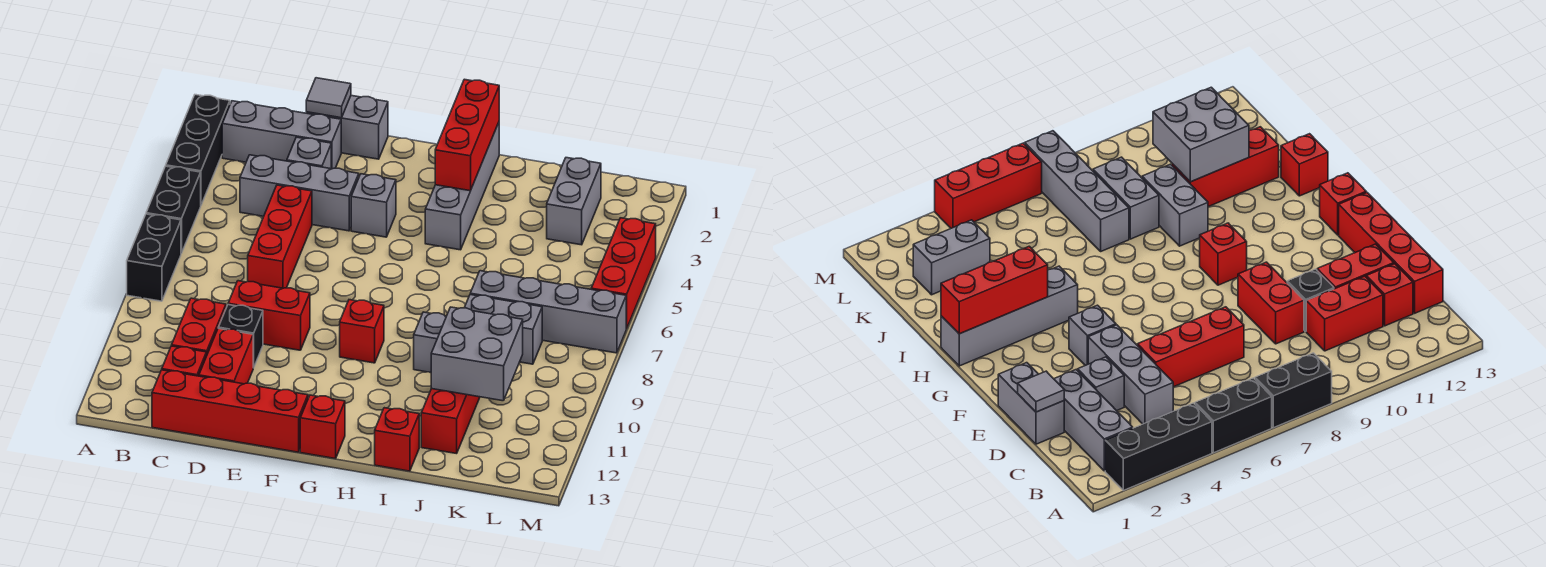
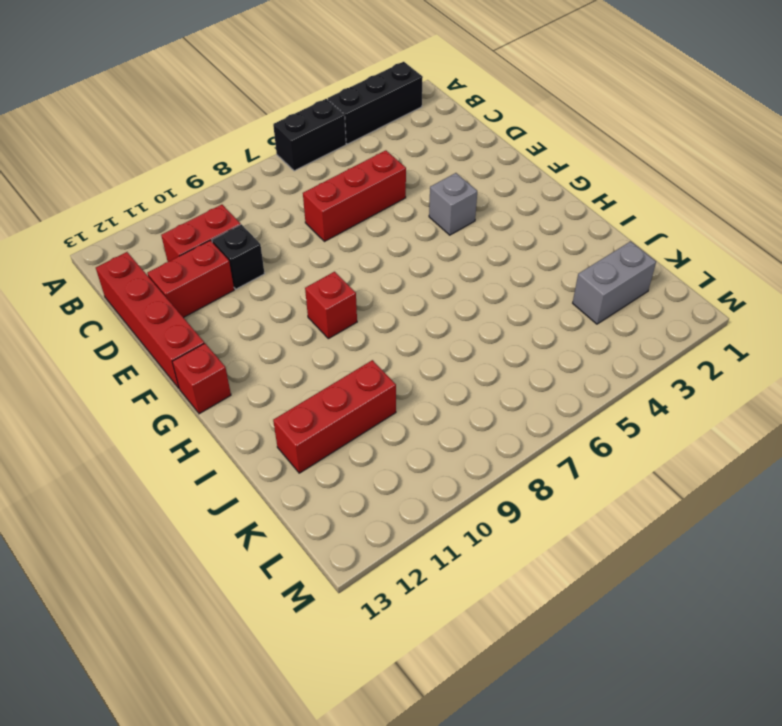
none -> black brick A7:A8 level 1
none -> grey brick B2:D2 level 1
none -> grey brick C4:E4 level 1

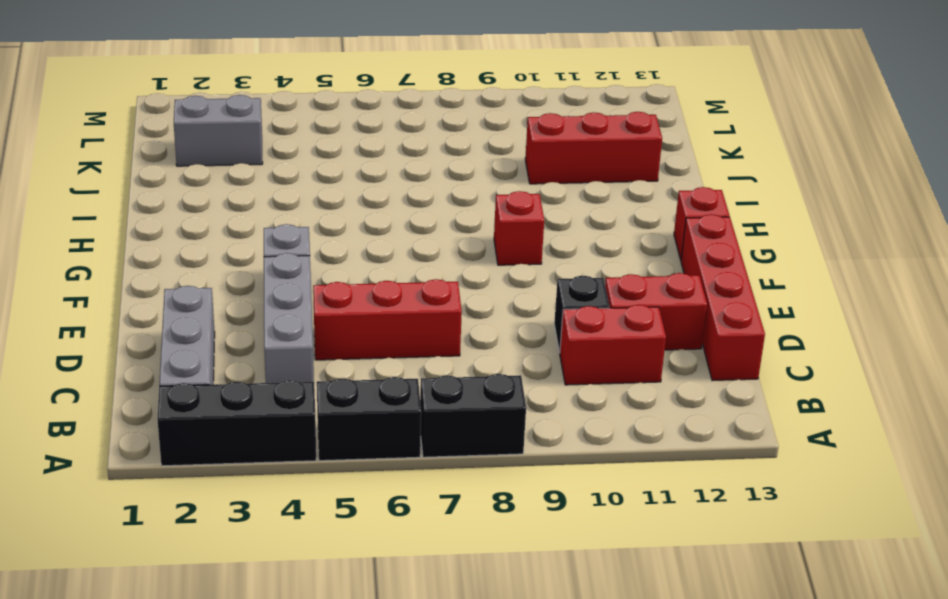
none -> red brick C12 level 1
none -> grey brick D1:E1 level 1
none -> grey brick D3 level 1

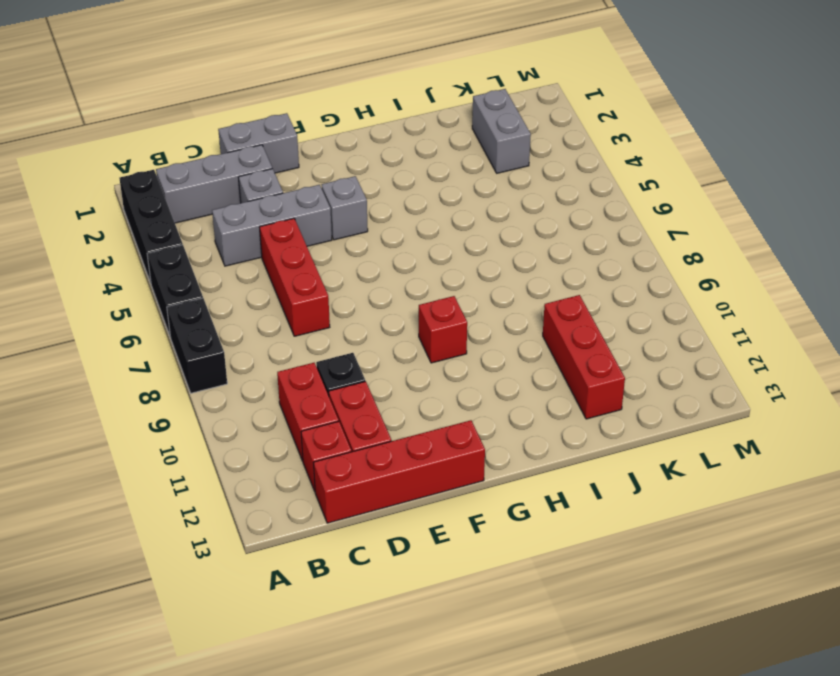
none -> red brick D9:E9 level 1
none -> red brick G13 level 1
none -> grey brick H1:H4 level 1

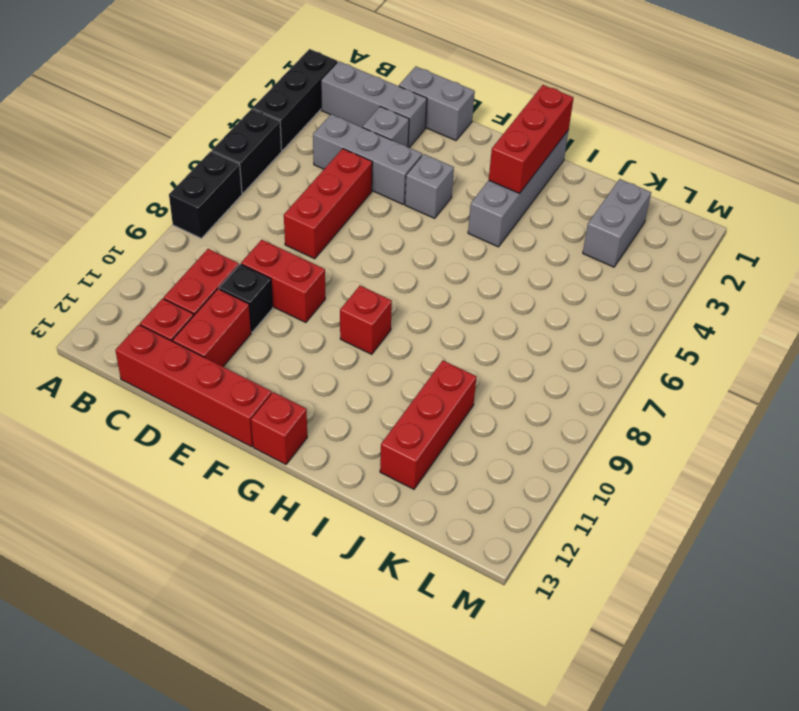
none -> grey brick I9:J9 level 1
none -> red brick I13 level 1
none -> grey brick J7:M7 level 1

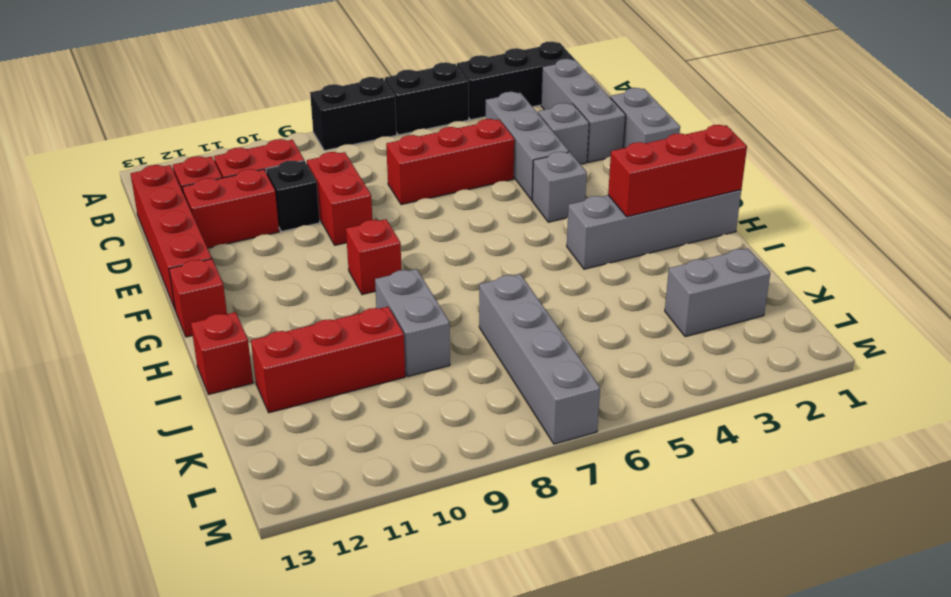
none -> grey brick J8:K8 level 1
none -> red brick M4:M6 level 1
none -> grey tile D1 level 2

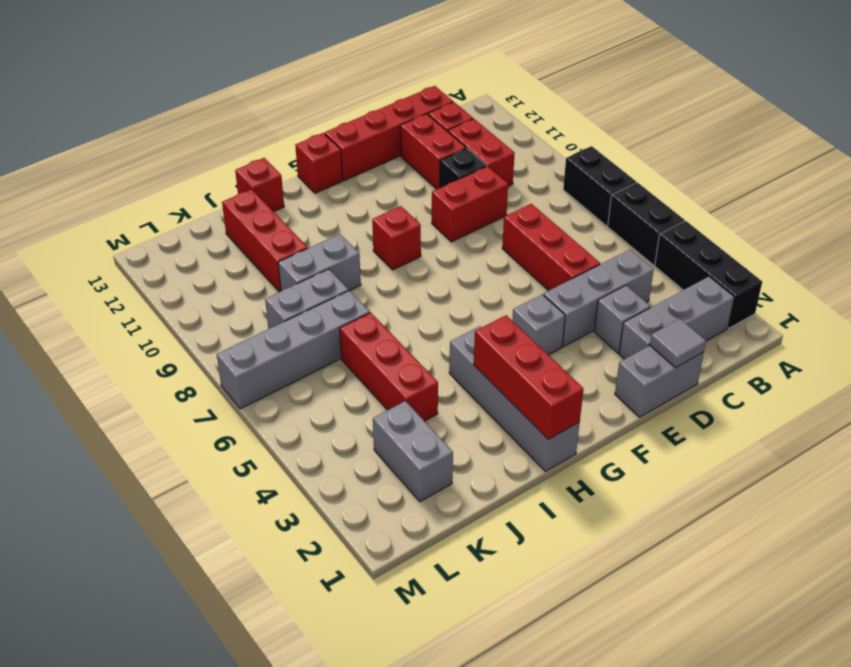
red brick J4:J6 level 1 -> red brick M4:M6 level 1
none -> grey brick J10:K11 level 2

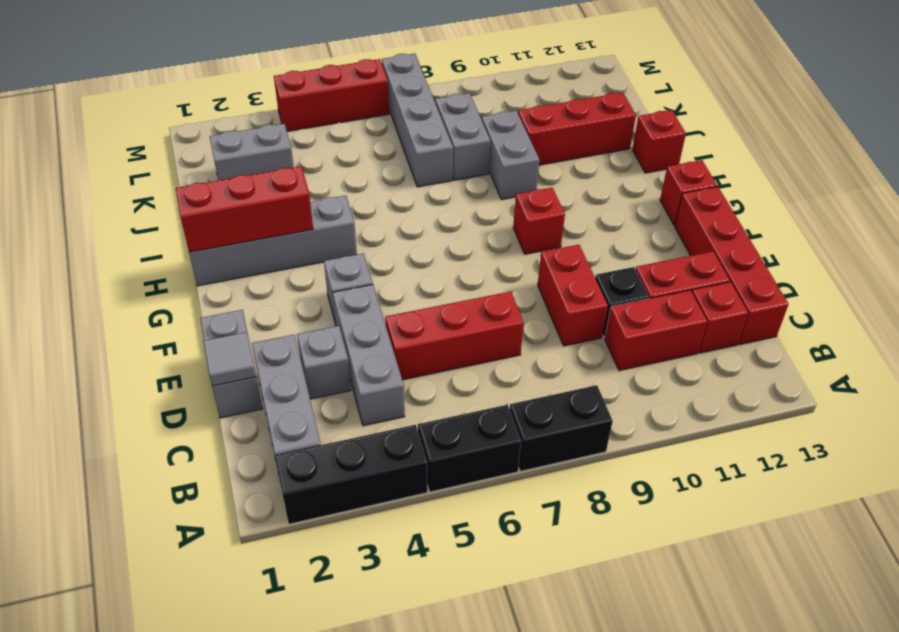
none -> grey brick J10:K11 level 2

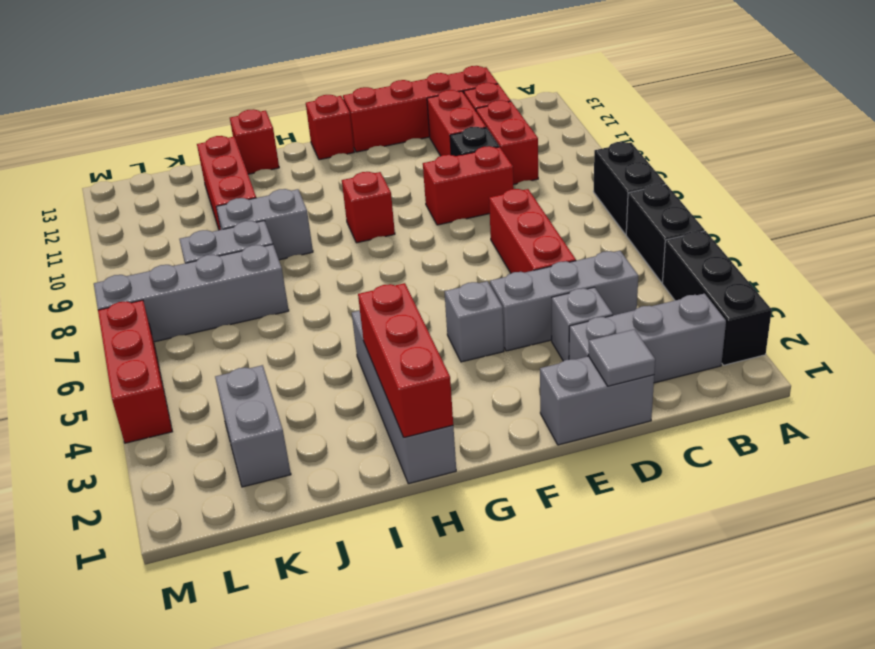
none -> grey brick J10:K11 level 2

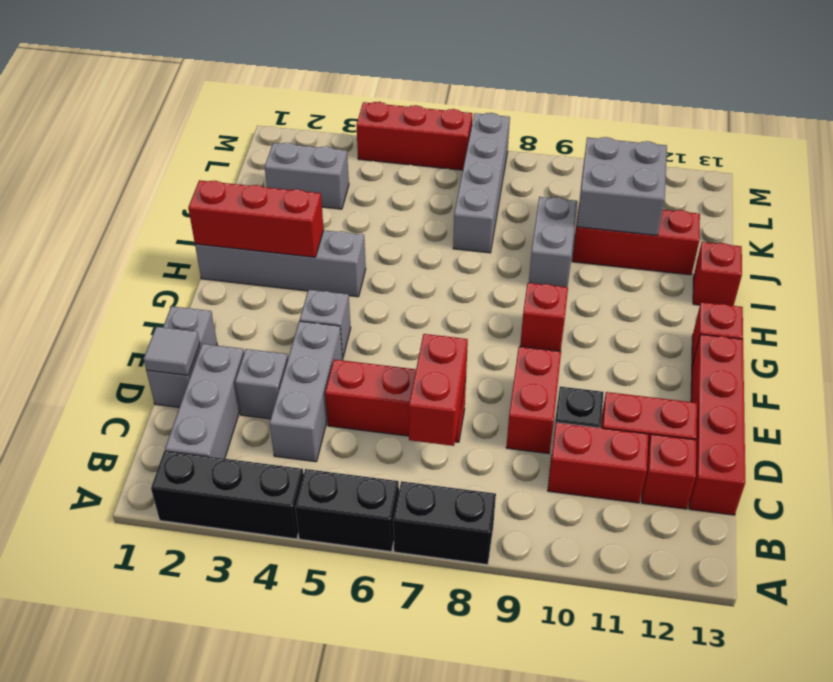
red brick C7:D7 level 2 -> none
none -> grey brick J8:K8 level 1

